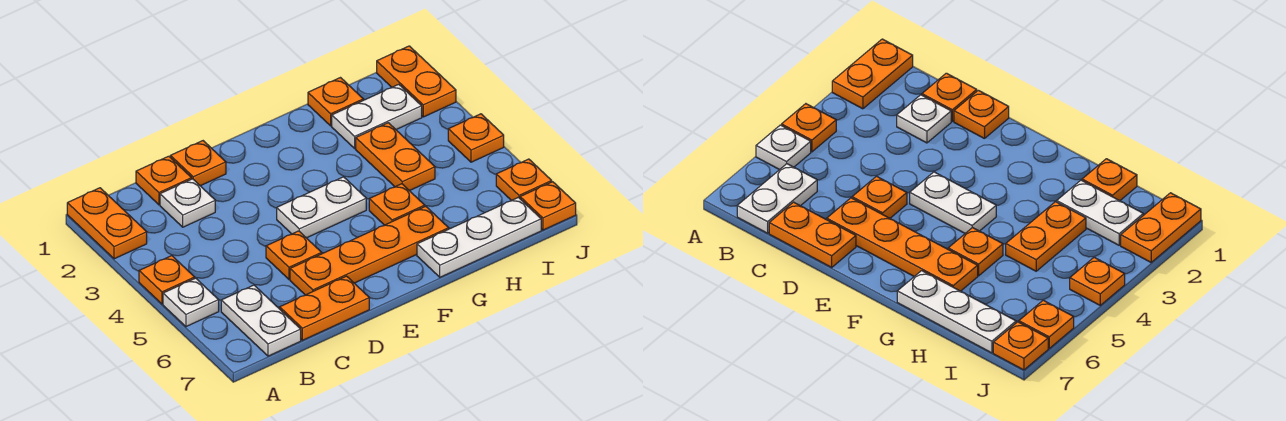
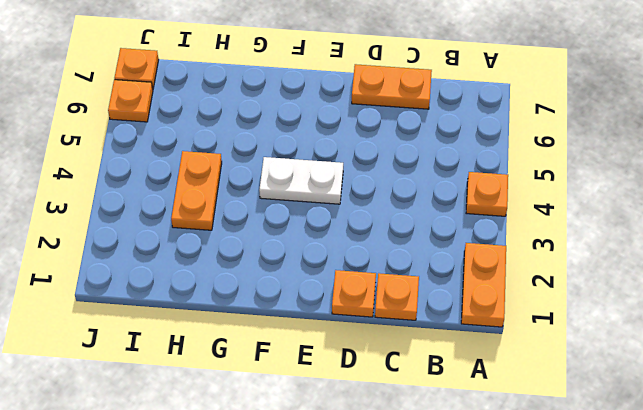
none -> white plate A5 level 1
none -> white plate B6:B7 level 1
none -> white plate C2 level 1

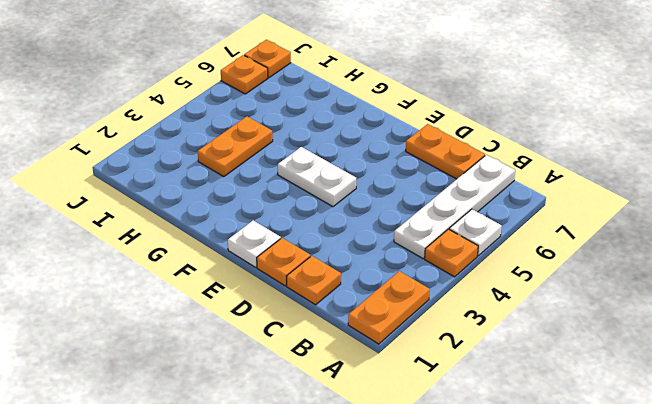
white plate B4:B7 level 1 -> white plate B6:B7 level 1
white plate E1 level 1 -> white plate C2 level 1
none -> orange plate D5 level 1
none -> orange plate D6:G6 level 1
none -> orange plate G5 level 1

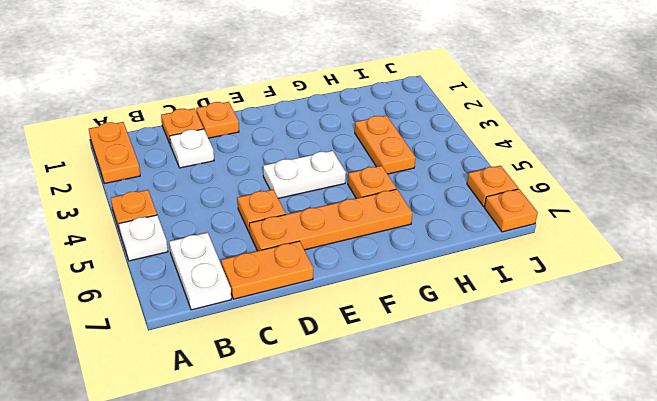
none -> white plate G7:I7 level 1
none -> orange plate H1 level 1
none -> white plate H2:I2 level 1

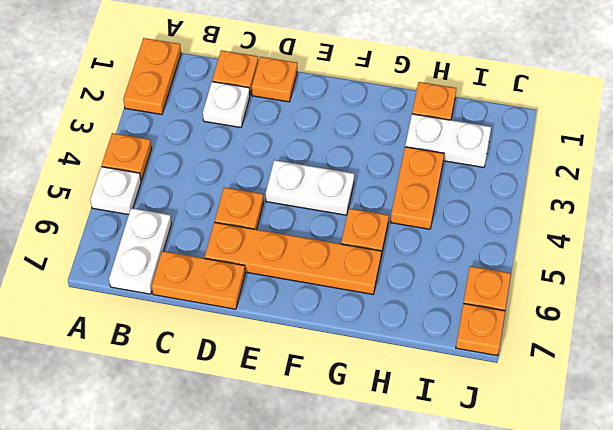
none -> white plate G7:I7 level 1
none -> orange plate J1:J2 level 1
none -> orange plate J4 level 1

